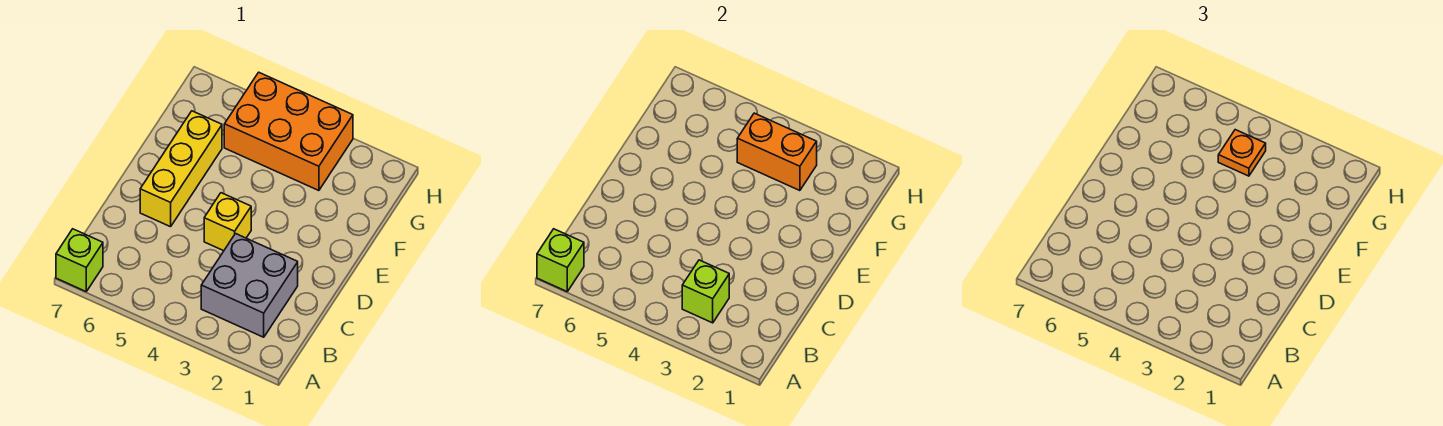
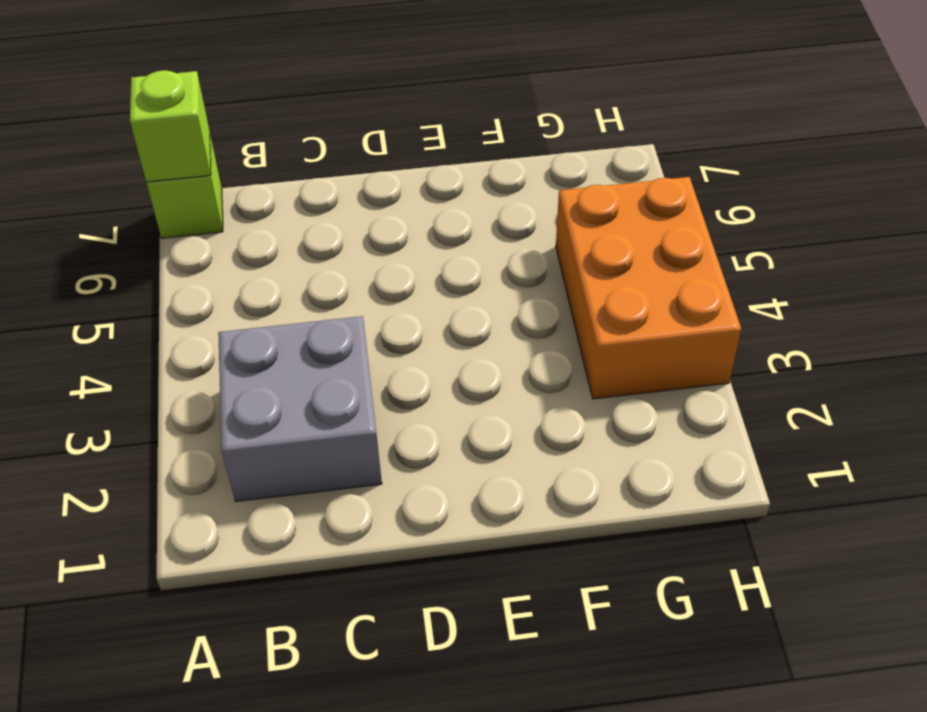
none -> yellow brick D4 level 1
none -> yellow brick D6:F6 level 1

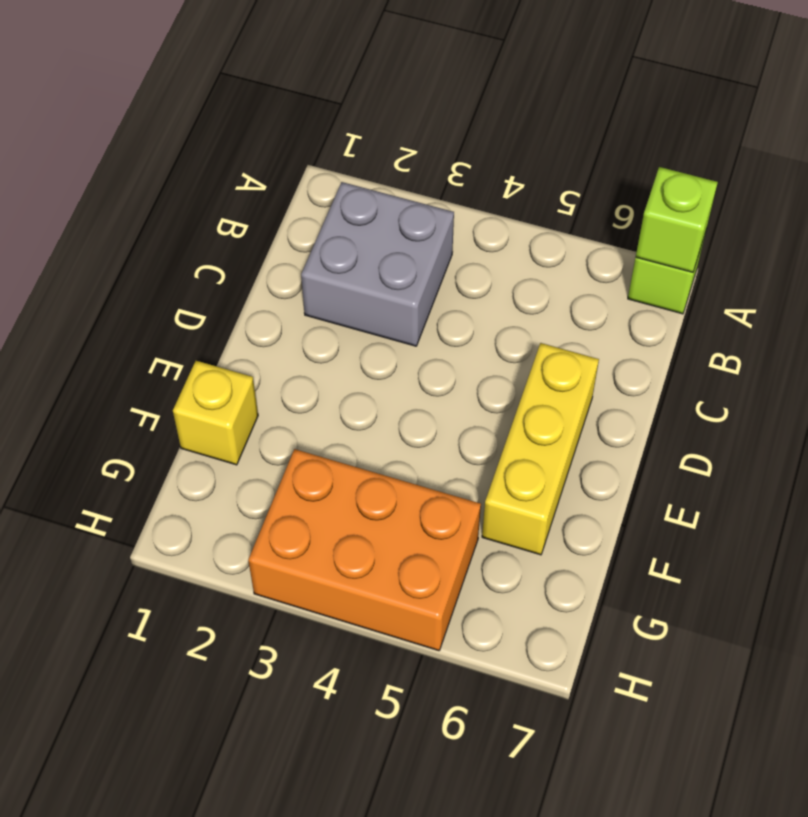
yellow brick F1 level 1 -> yellow brick D4 level 1
none -> lime brick B3 level 2
none -> orange brick G3:G4 level 2

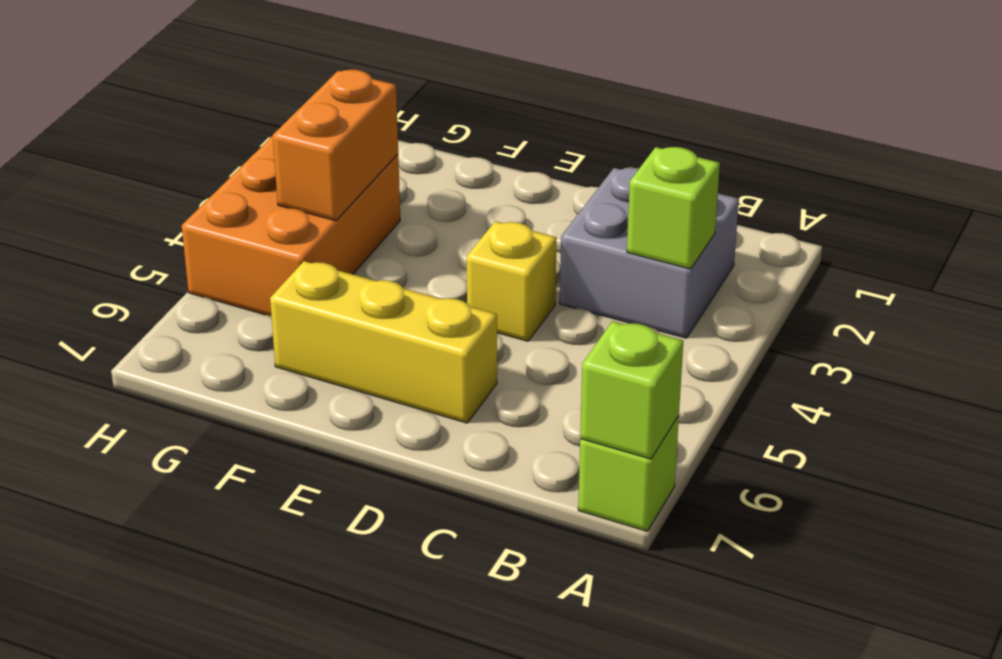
none -> orange plate G4 level 3

